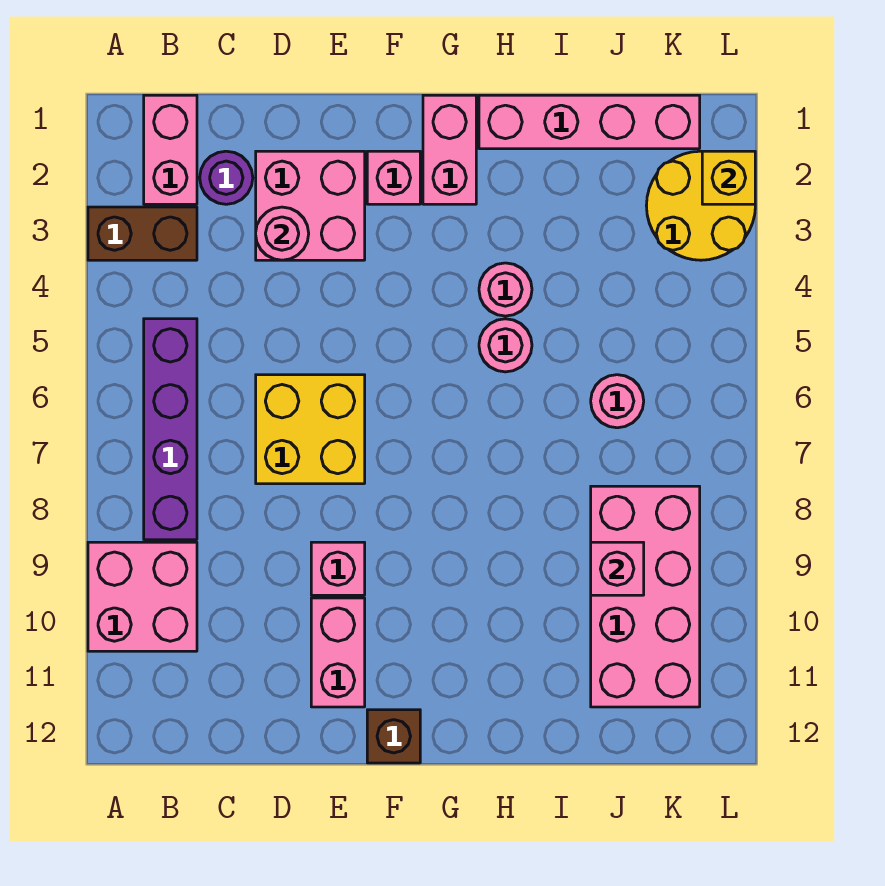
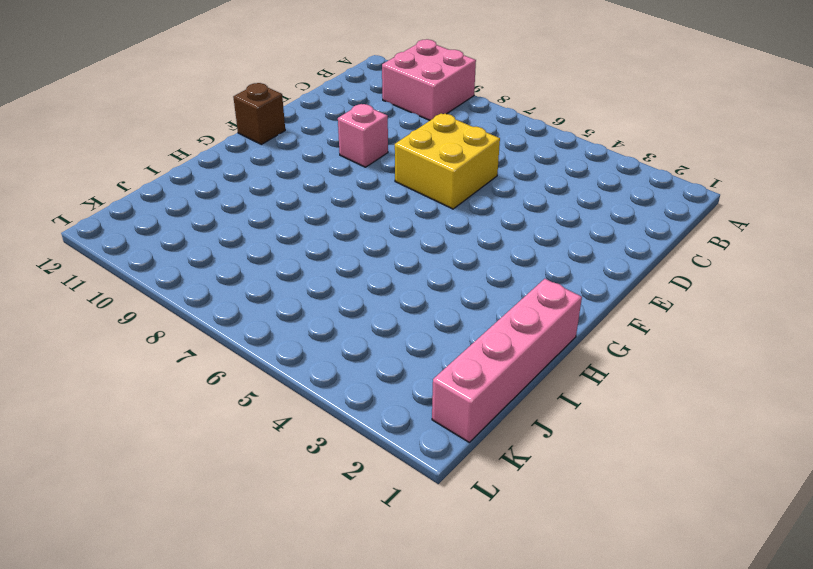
none -> brown brick A3:B3 level 1
none -> pink brick B1:B2 level 1
none -> purple brick B5:B8 level 1

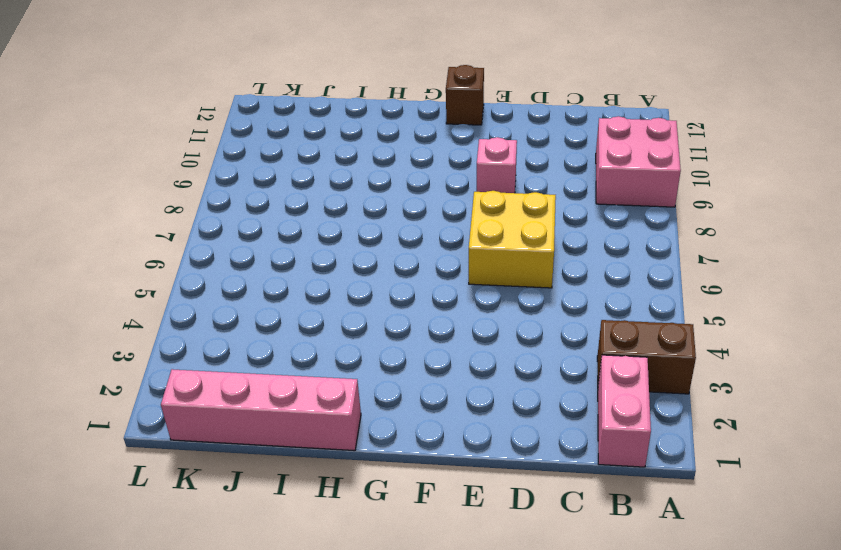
none -> purple brick B5:B8 level 1
none -> purple round brick C2 level 1
none -> pink brick D2:E3 level 1

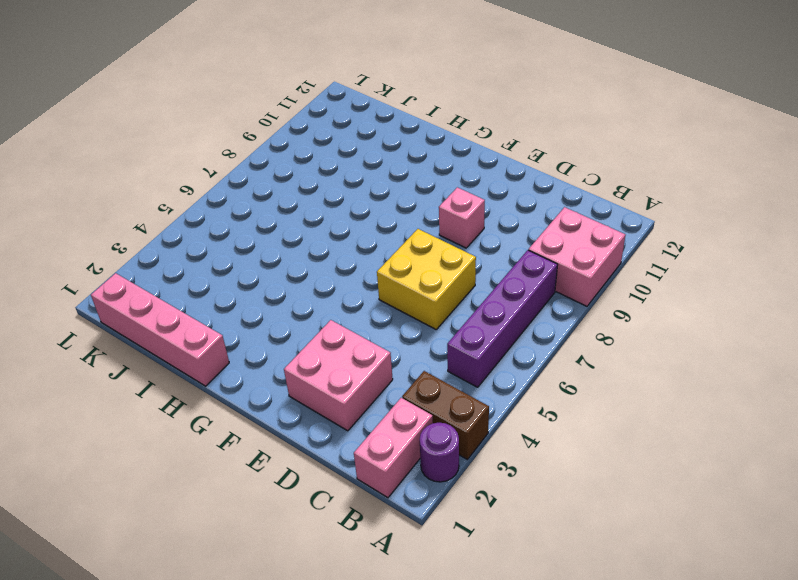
purple round brick A2 level 1 -> purple round brick C2 level 1
none -> pink brick E10:E11 level 1
none -> pink brick F2 level 1
none -> brown brick F12 level 1

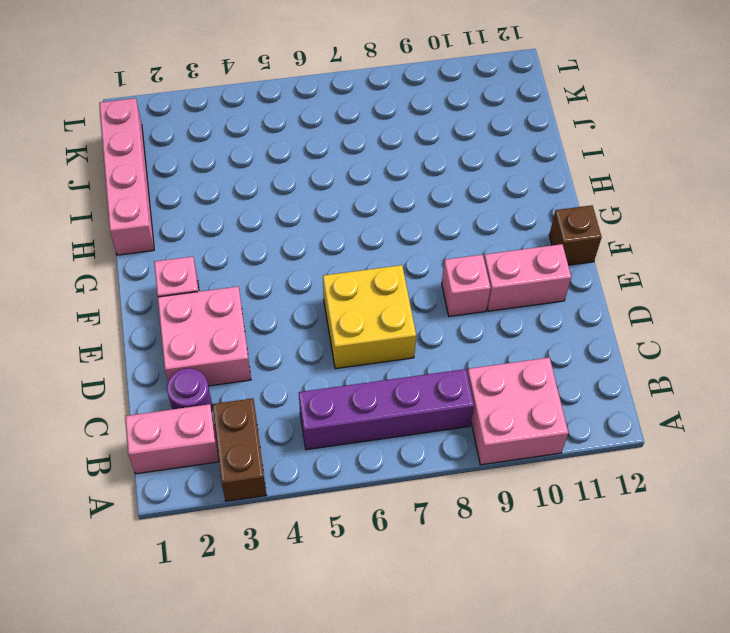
none -> pink brick G1:G2 level 1
none -> pink round brick H4 level 1
none -> pink round brick H5 level 1

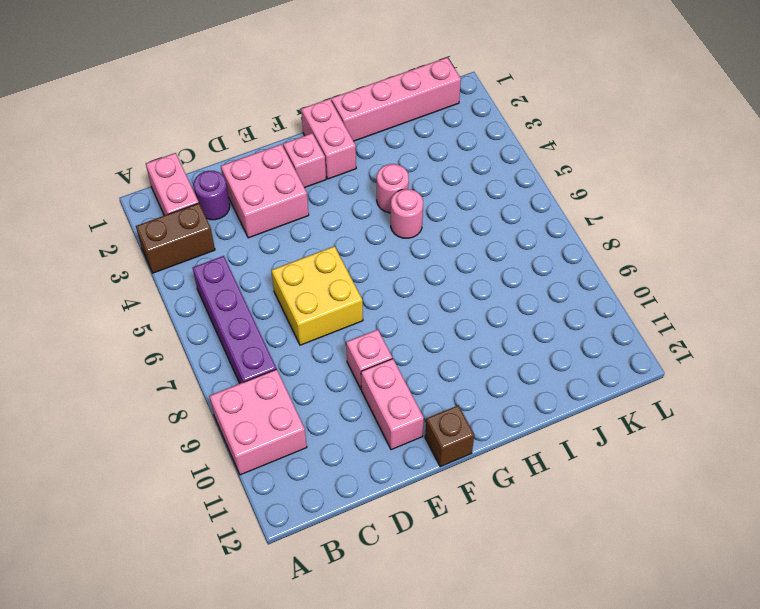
none -> pink round brick J6 level 1
none -> pink brick J8:K11 level 1
none -> yellow round brick K2:L3 level 1

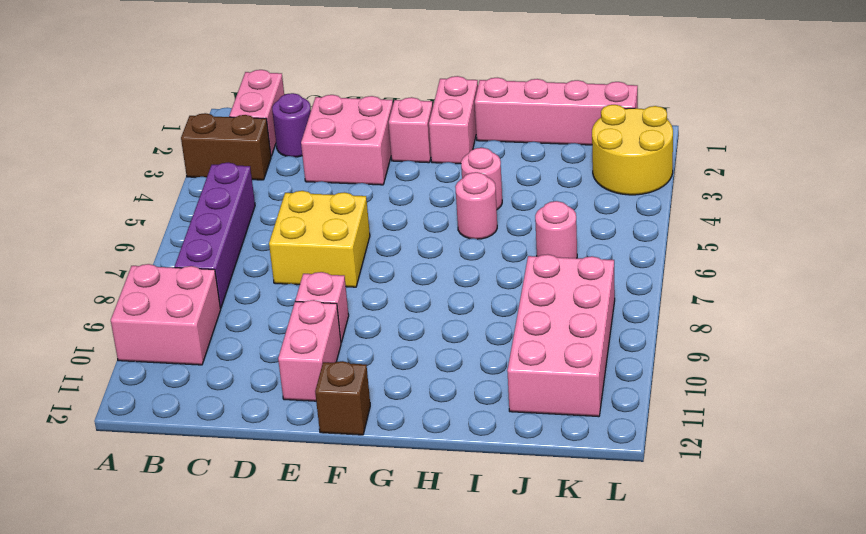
none -> pink round brick D3 level 2
none -> pink brick J9 level 2
none -> yellow brick L2 level 2

